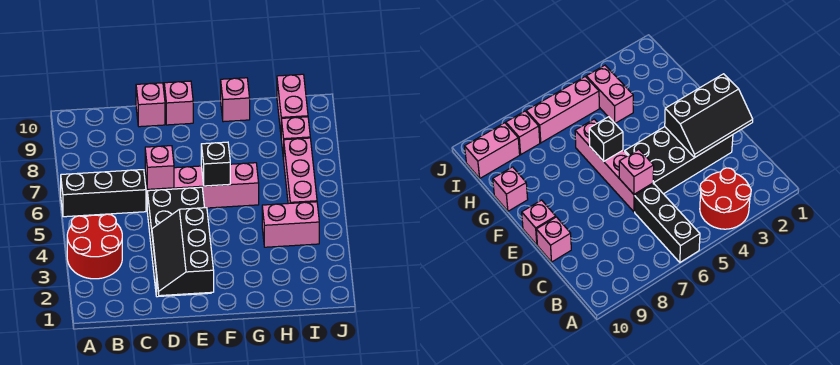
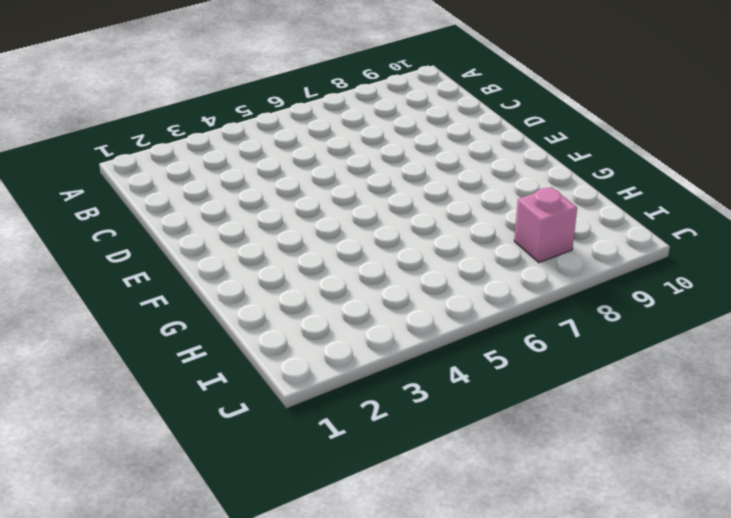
none -> red round brick A3:B4 level 1
none -> black brick A6:C6 level 1
none -> black brick D2:E5 level 1

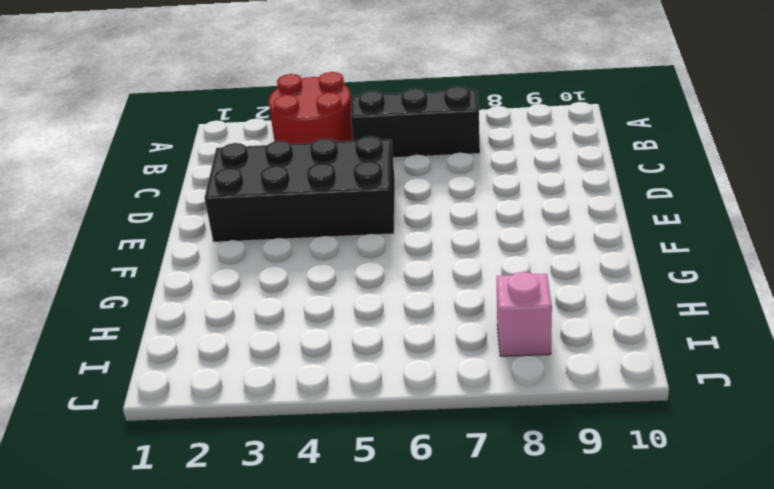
black brick B5:B7 level 1 -> black brick A6:C6 level 1
none -> pink brick D6:G6 level 1
none -> pink brick D10 level 1
none -> pink brick E10 level 1

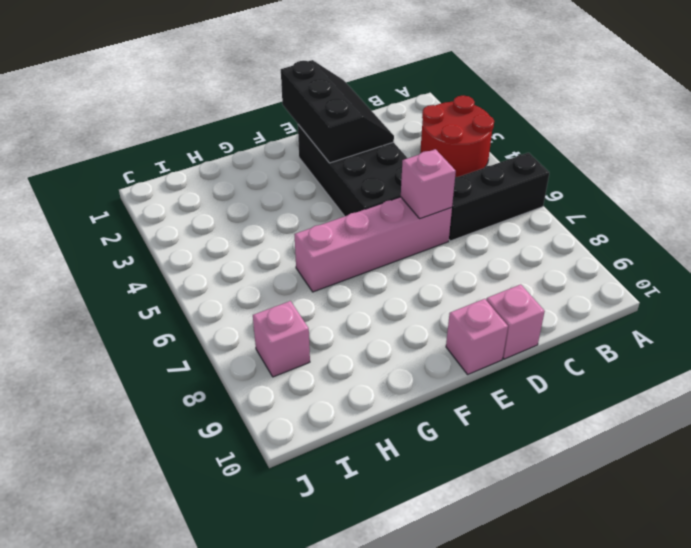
none -> pink brick G10 level 1
none -> pink brick H4:I4 level 1
none -> pink brick I5:I7 level 1

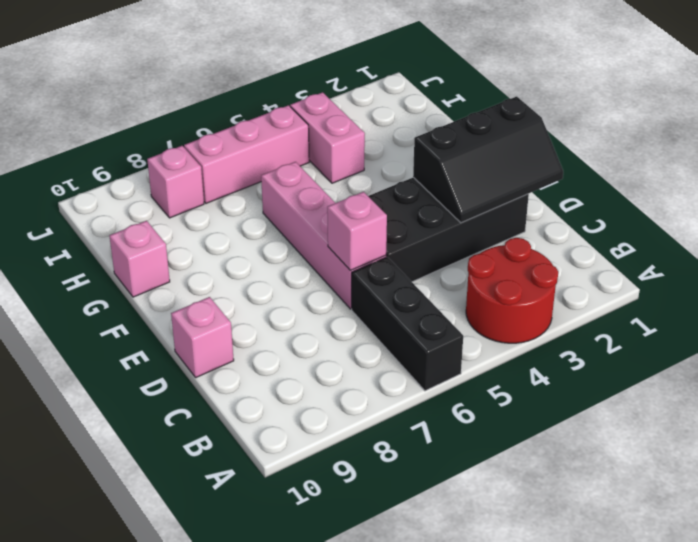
none -> pink brick E10 level 1
none -> pink brick I9:I10 level 1
none -> black brick F6 level 2

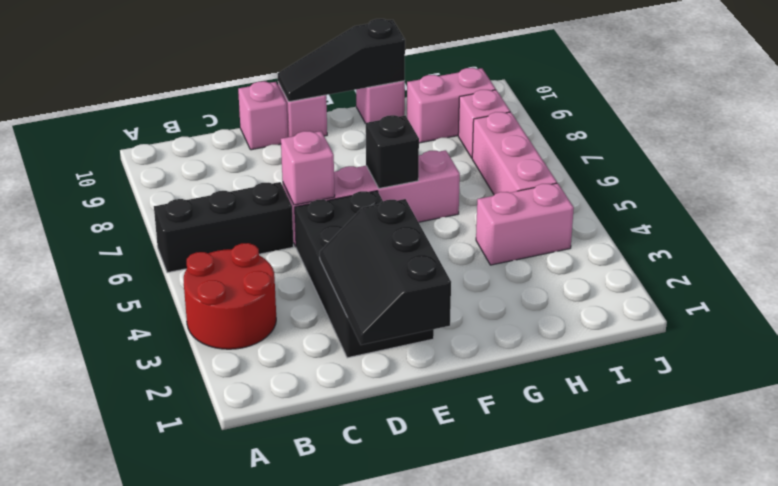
black slope E10:G10 level 2 top G -> none
pink brick H9:I9 level 1 -> pink brick I9:I10 level 1

